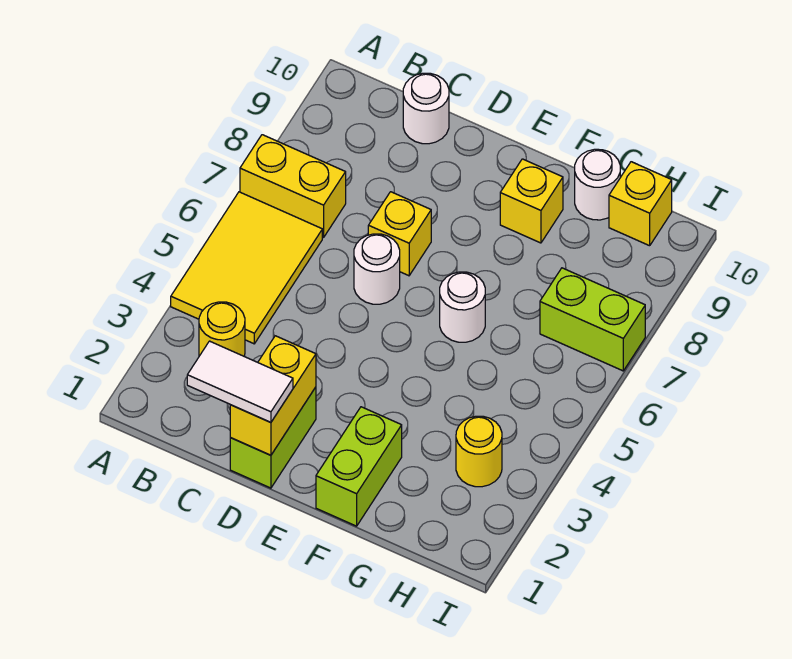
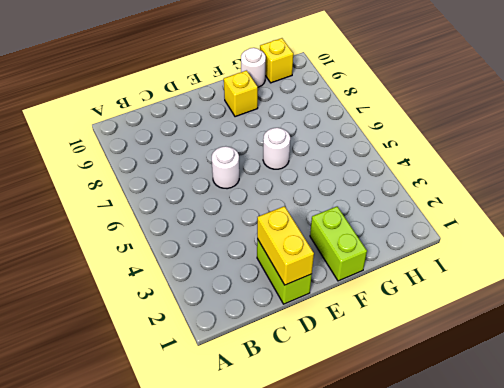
none -> yellow tile A4:B6 level 1
none -> yellow brick A7:B7 level 1
none -> yellow round brick B3 level 1

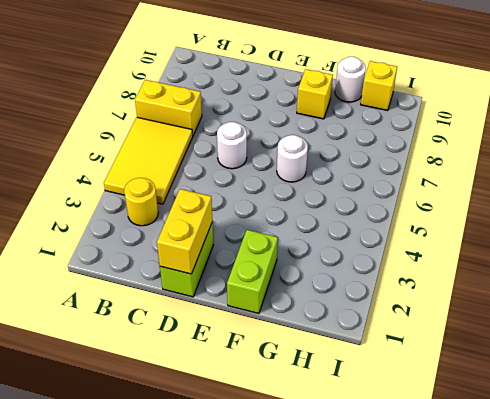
none -> white round brick C10 level 1
none -> yellow brick D7 level 1
none -> yellow round brick H3 level 1

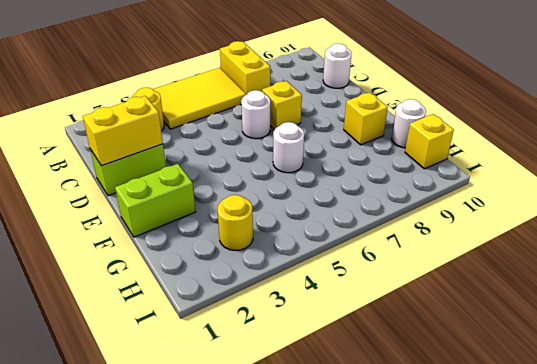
none -> lime brick H7:I7 level 1
none -> white tile C1:D1 level 3

